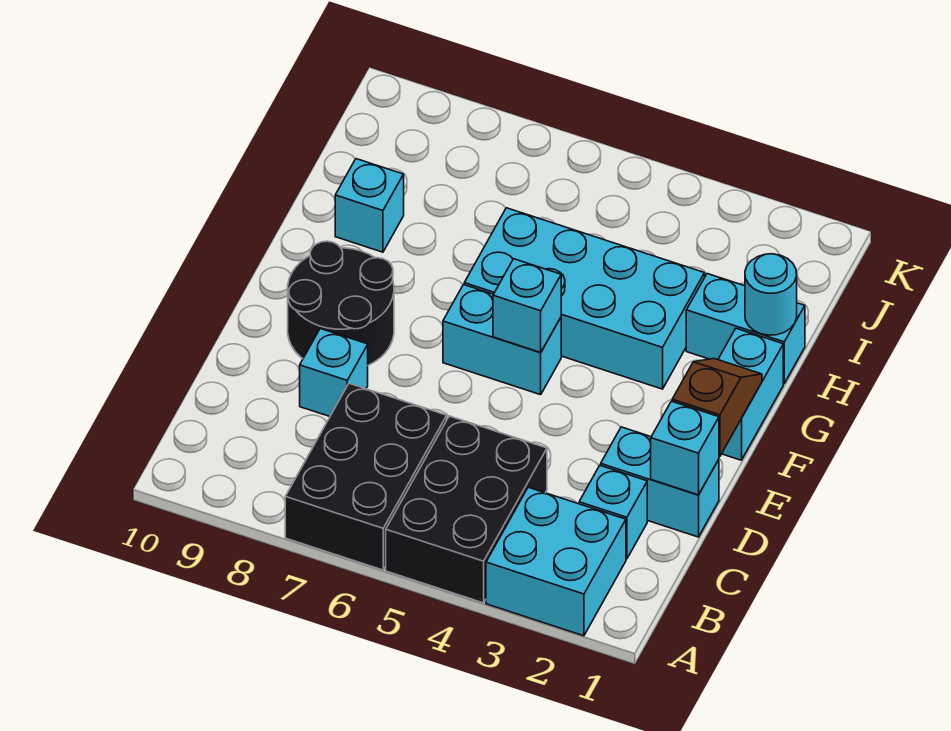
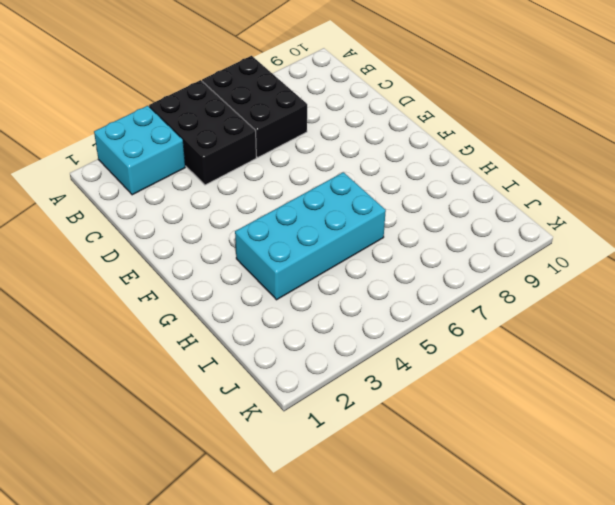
none -> cyan brick C2 level 1
none -> cyan brick D1:D2 level 1
none -> cyan brick D8 level 1

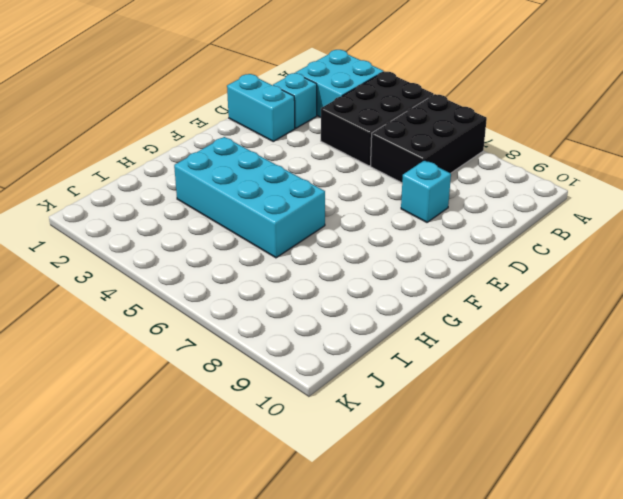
none -> black round brick E8:F9 level 1
none -> cyan brick F1:G1 level 1
none -> cyan brick F5:F6 level 1

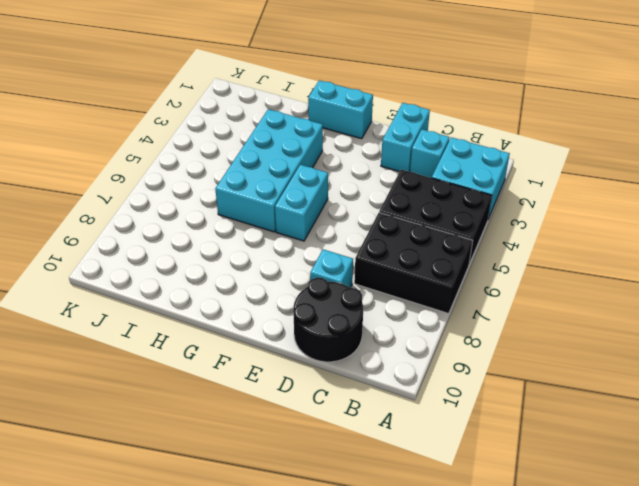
black round brick C9:D10 level 1 -> black round brick E8:F9 level 1
none -> cyan brick H1:H2 level 1
none -> cyan brick H9 level 1
none -> cyan brick D1 level 2

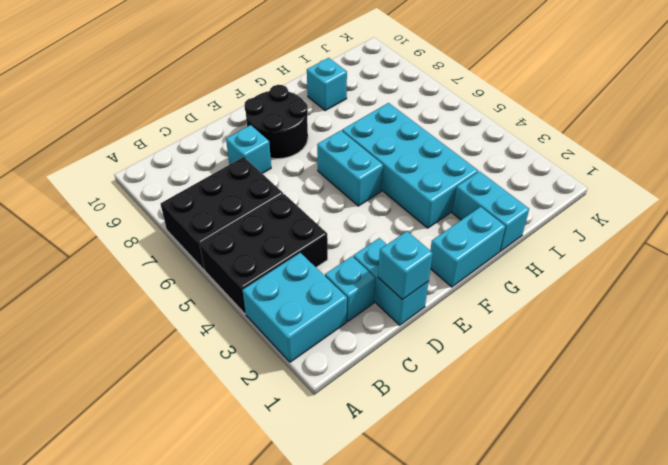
none -> brown slope E1:F1 level 2 top E
none -> cyan brick F5 level 2
none -> cyan round brick H1 level 2

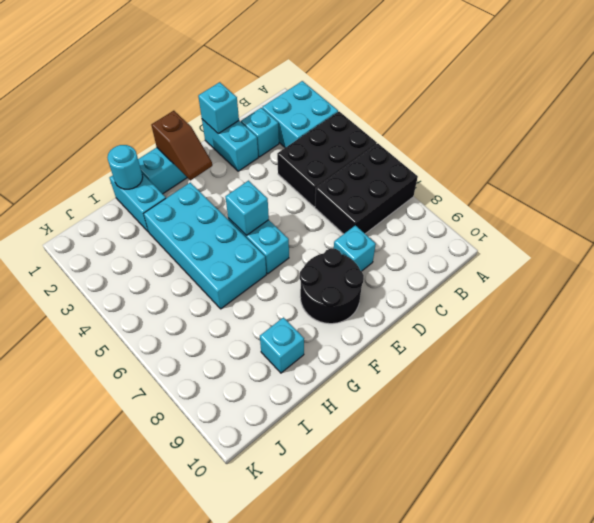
brown slope F1:F2 level 2 top 1 -> brown slope E1:F1 level 2 top E

